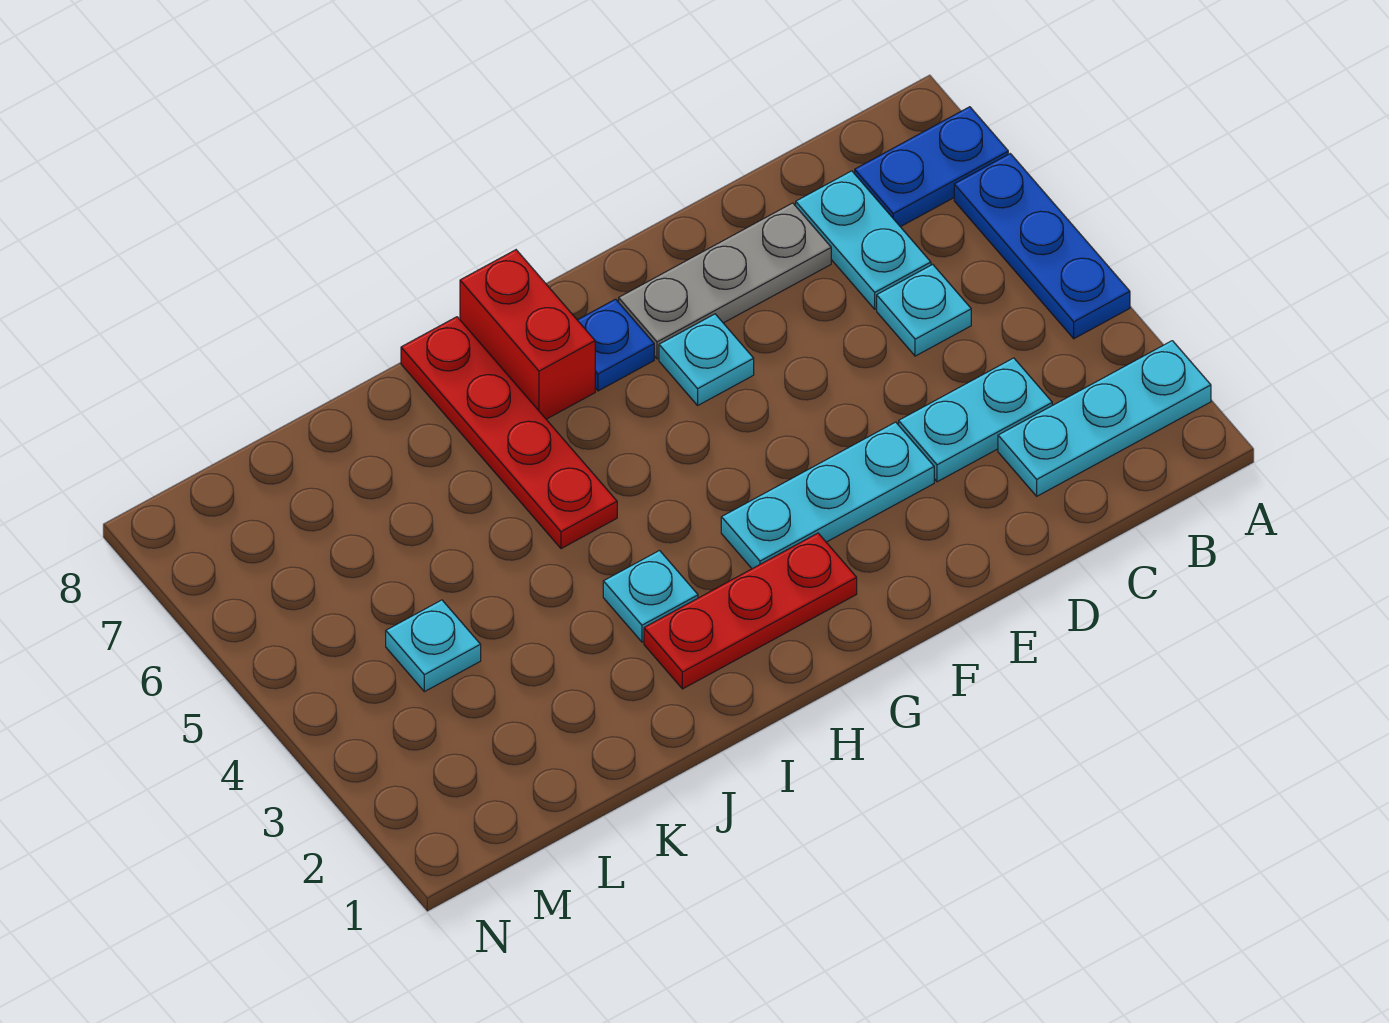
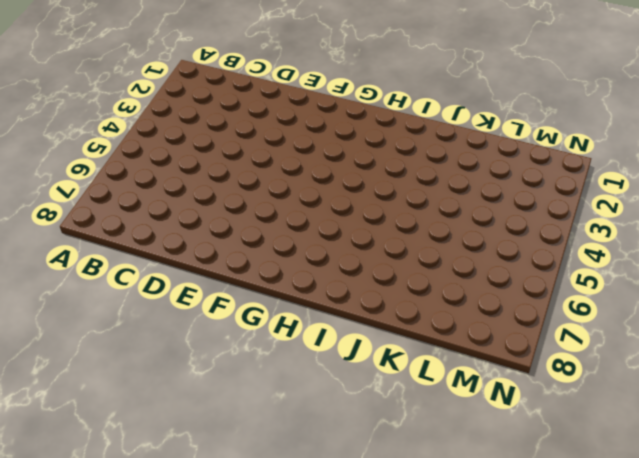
none -> cyan plate A2:C2 level 1
none -> blue plate A4:A6 level 1
none -> blue plate A7:B7 level 1

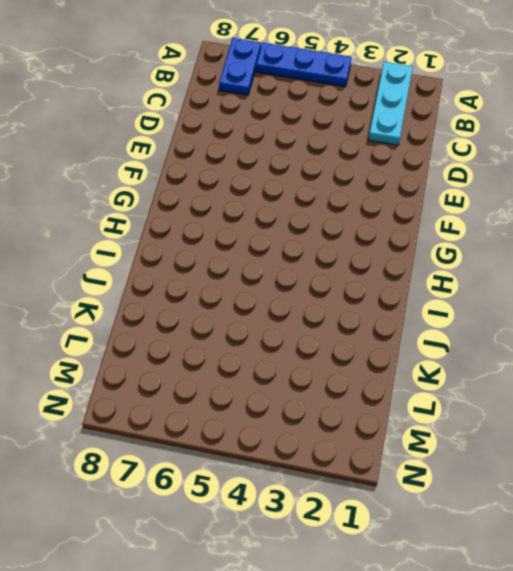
none -> cyan plate C3:D3 level 1
none -> cyan plate C5 level 1
none -> cyan plate C6:C7 level 1

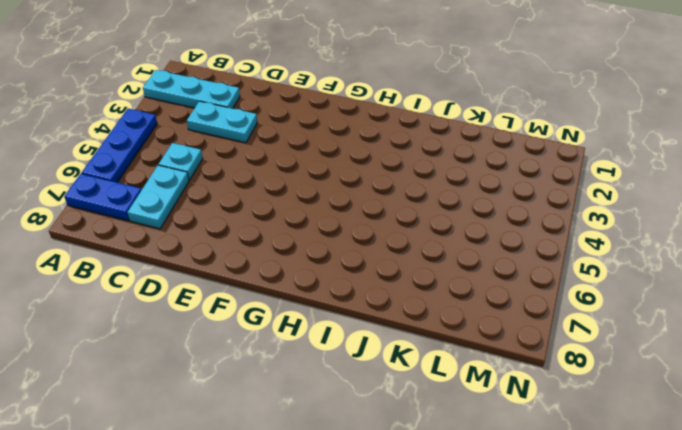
none -> grey plate D7:F7 level 1
none -> cyan plate E3:G3 level 1
none -> cyan plate F6 level 1

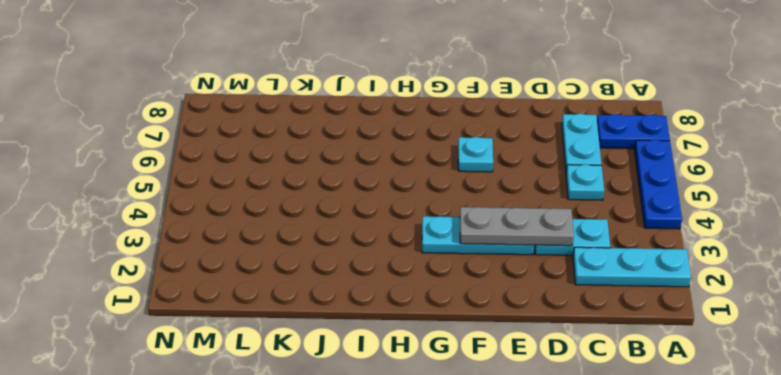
grey plate D3:F3 level 2 -> grey plate D7:F7 level 1
none -> red plate G2:I2 level 1
none -> blue plate G7 level 1
none -> red brick H7:H8 level 1

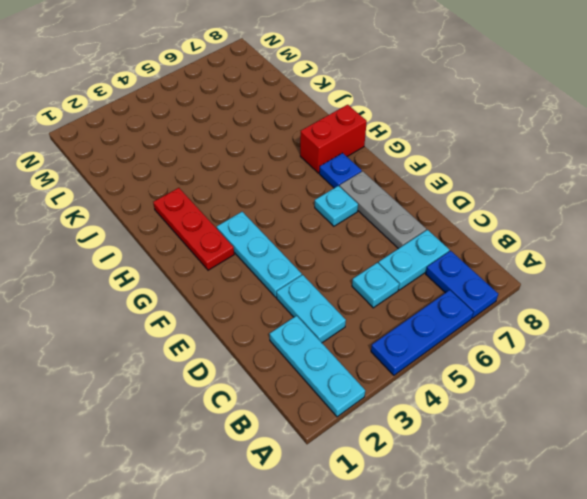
none -> cyan plate I3 level 1
none -> red plate I5:I8 level 1
none -> cyan plate L4 level 1

